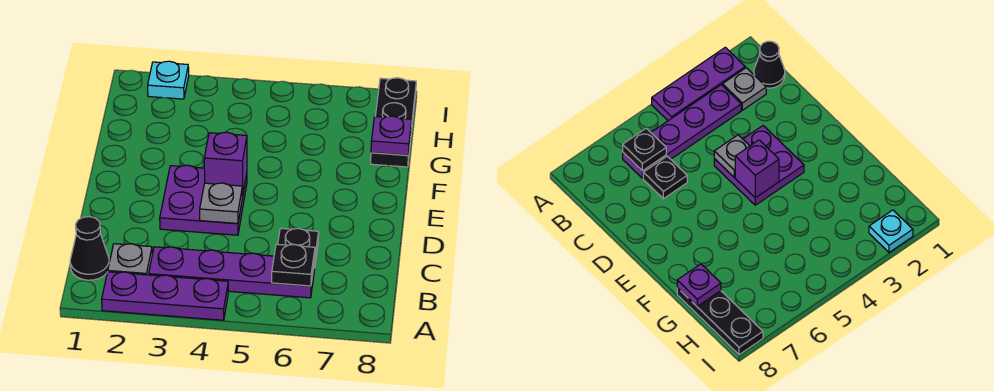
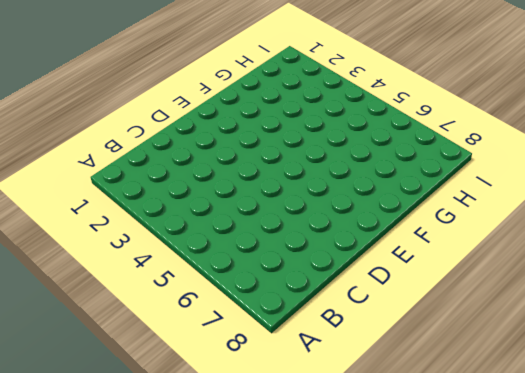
none -> purple plate A2:A4 level 1
none -> black cone B1 level 1
none -> grey plate B2 level 1

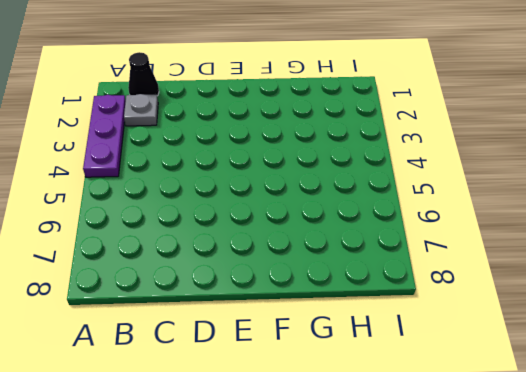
none -> purple plate B3:B6 level 1
none -> black plate C6 level 1
none -> purple plate D3:E4 level 1

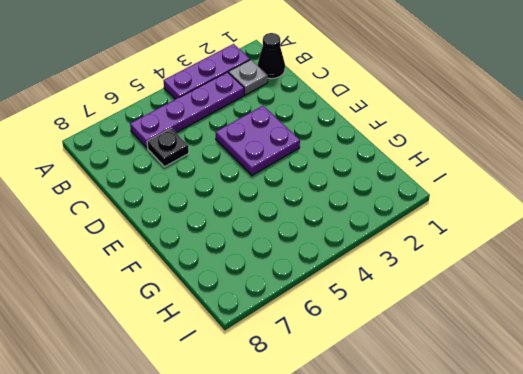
none -> black plate G8:I8 level 1
none -> cyan plate I2 level 1
none -> black plate B6 level 2

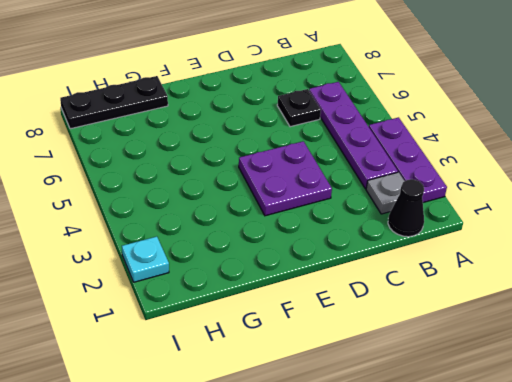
none -> black plate B6 level 2
none -> grey plate D4 level 2
none -> purple brick E4 level 2

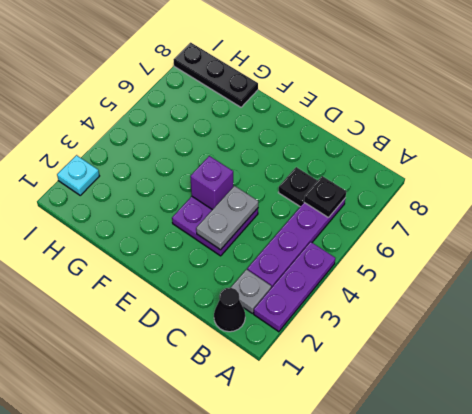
grey plate D3:D4 level 2 -> grey plate D4 level 2
none -> purple plate G8 level 2

